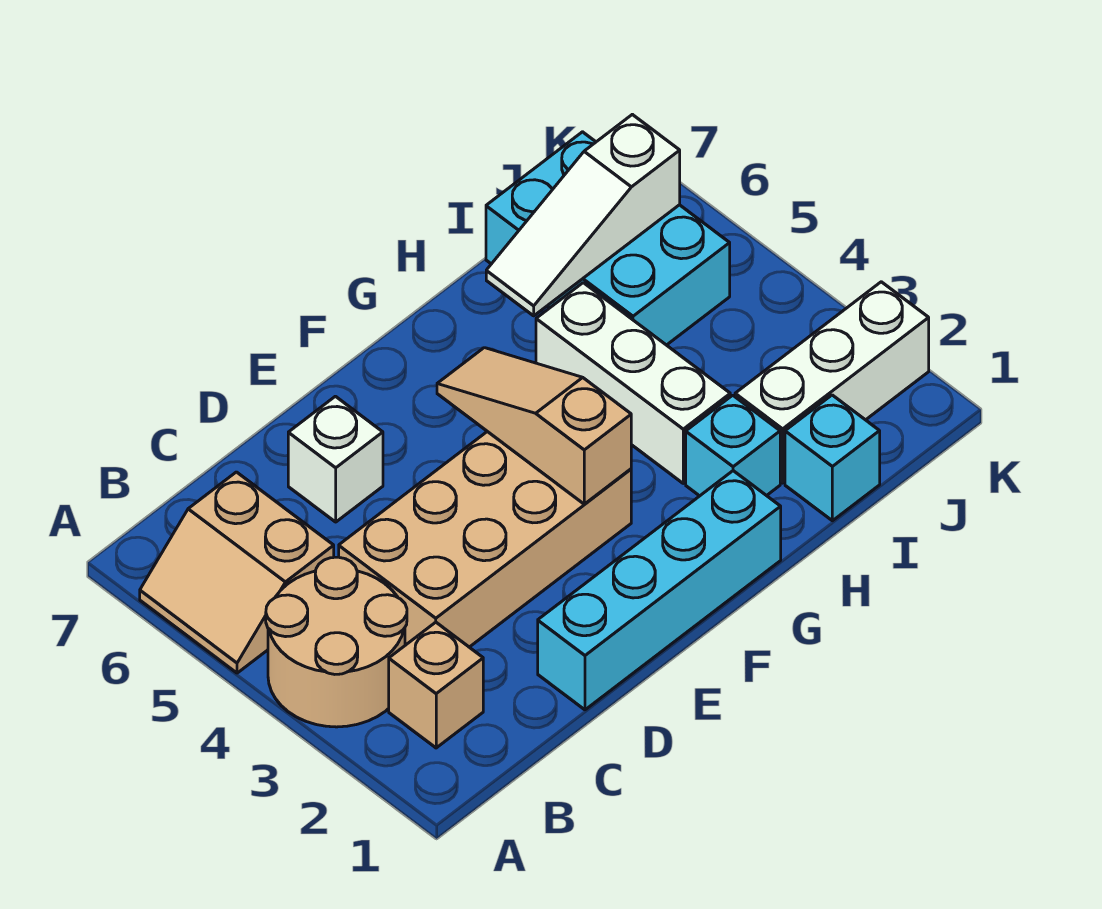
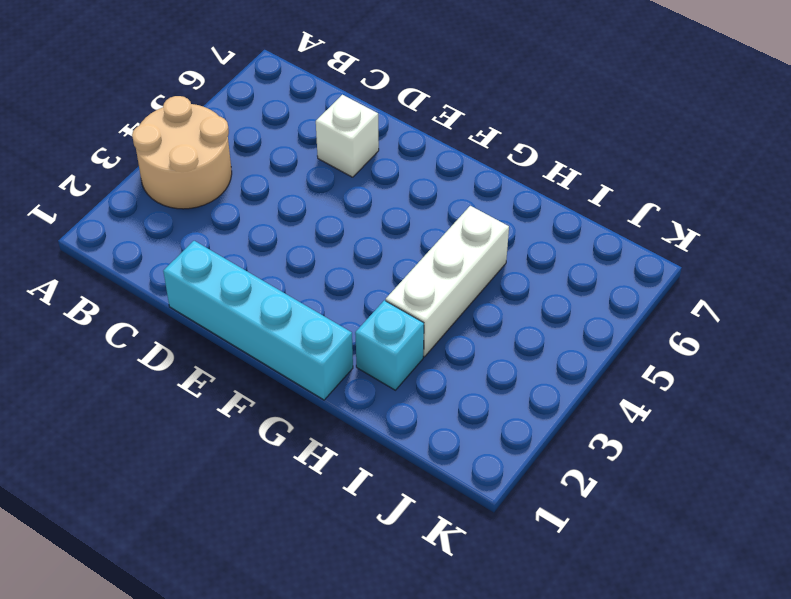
none -> tan slope A5:B6 level 1 top B
none -> tan brick B2 level 1
none -> tan brick C3:F4 level 1

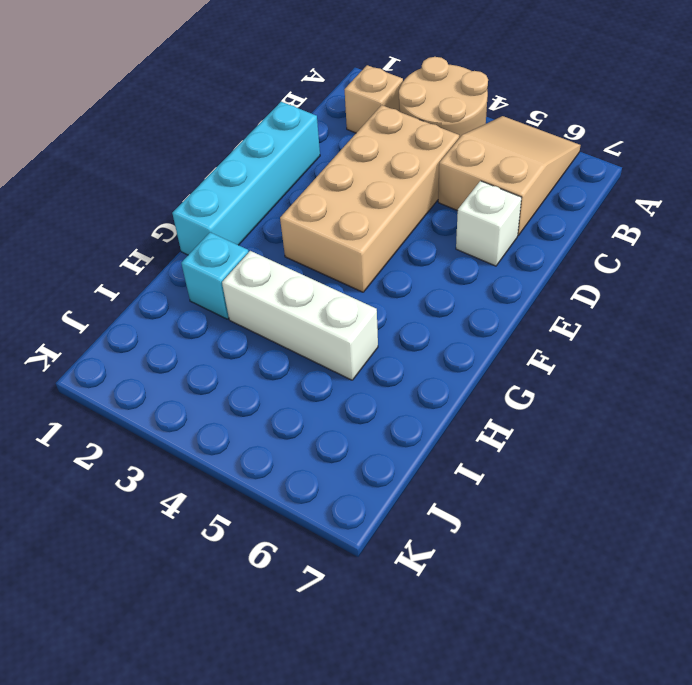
tan slope A5:C6 level 1 top C -> tan slope A5:B6 level 1 top B
none -> cyan brick I1 level 1
none -> white brick I2:K2 level 1
none -> cyan brick I5:J7 level 1

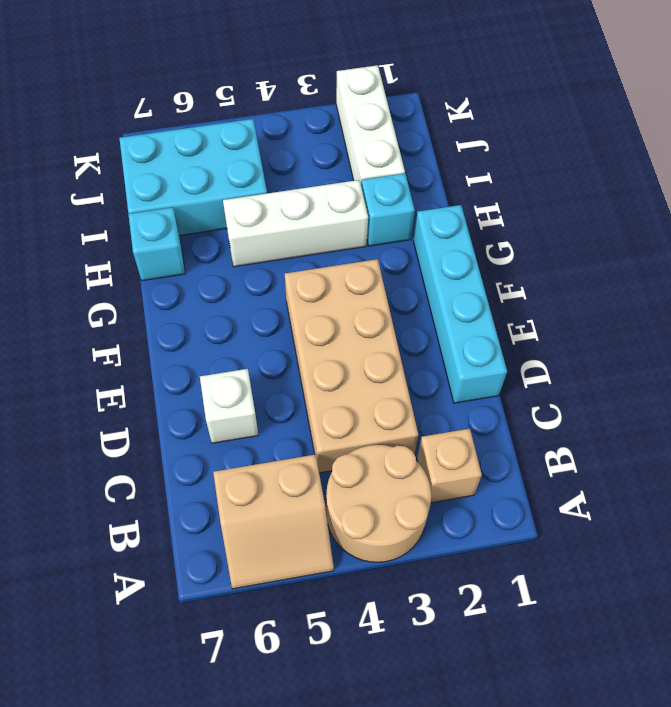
cyan brick H7 level 1 -> cyan brick I1 level 1
none -> tan slope F3:F5 level 2 top 3
none -> white slope H6:J6 level 2 top J

